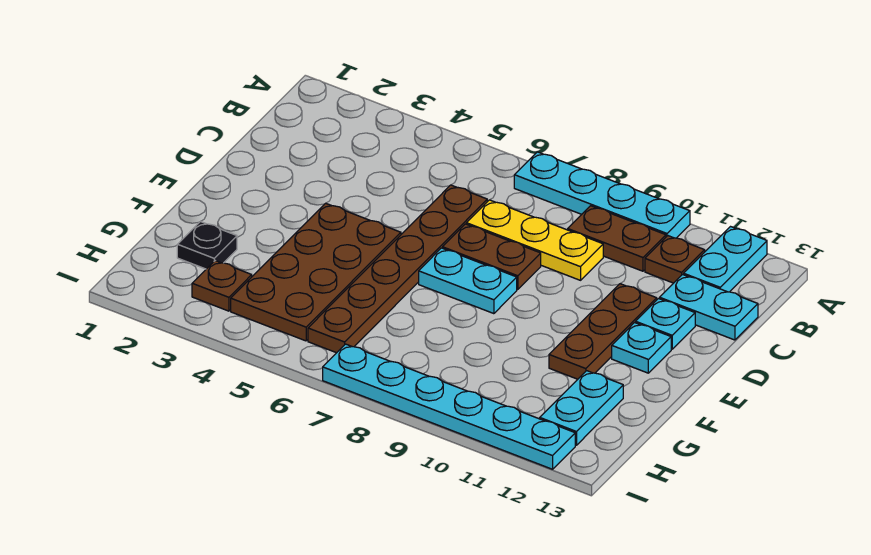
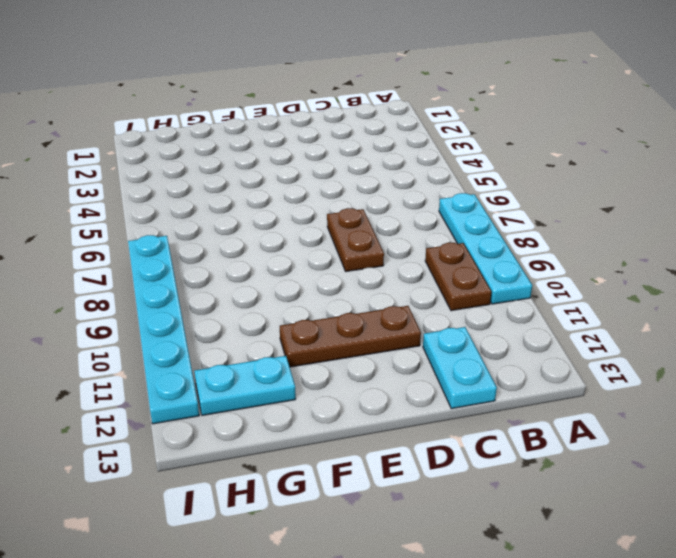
none -> cyan plate A12:B12 level 1
none -> brown plate B11 level 1
none -> brown plate C6:H6 level 1

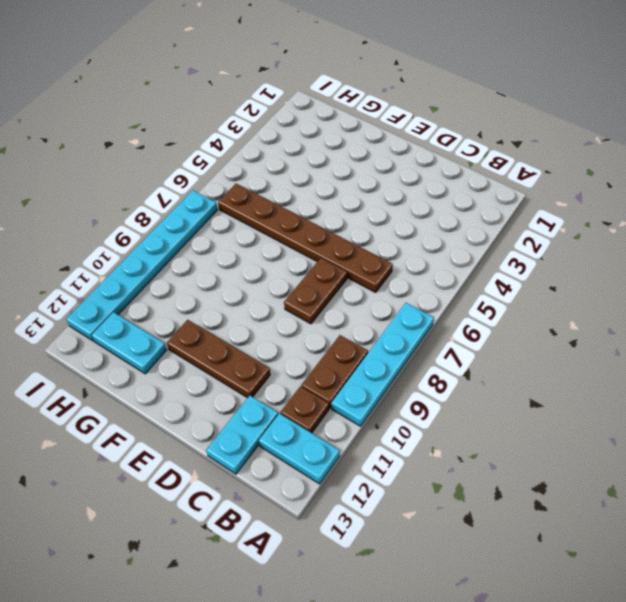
none -> yellow plate C7:C9 level 1
none -> cyan plate D12 level 1
none -> brown plate E4:H5 level 1

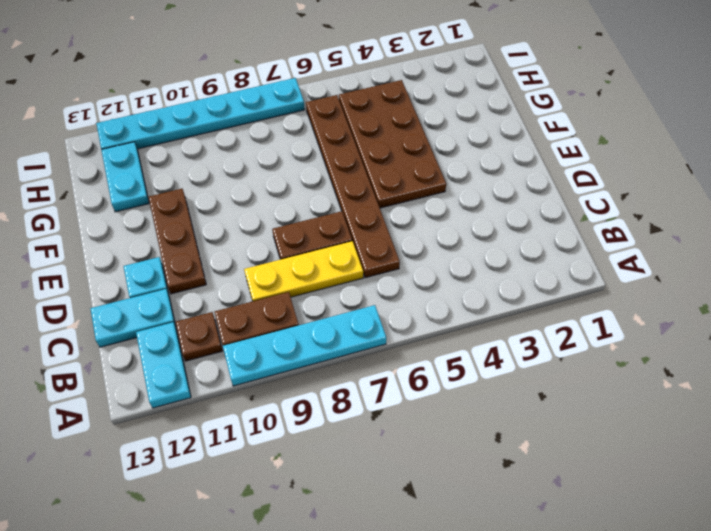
none -> cyan plate E7:E8 level 1
none -> cyan plate E12 level 1
none -> black plate G2 level 1

